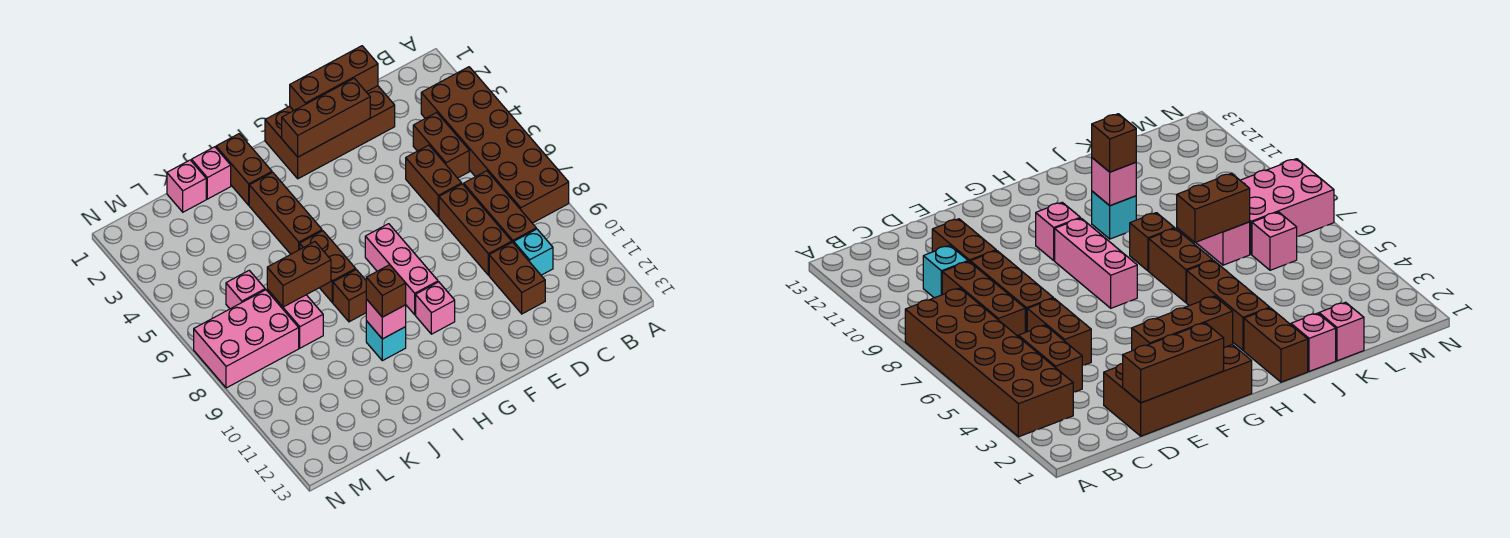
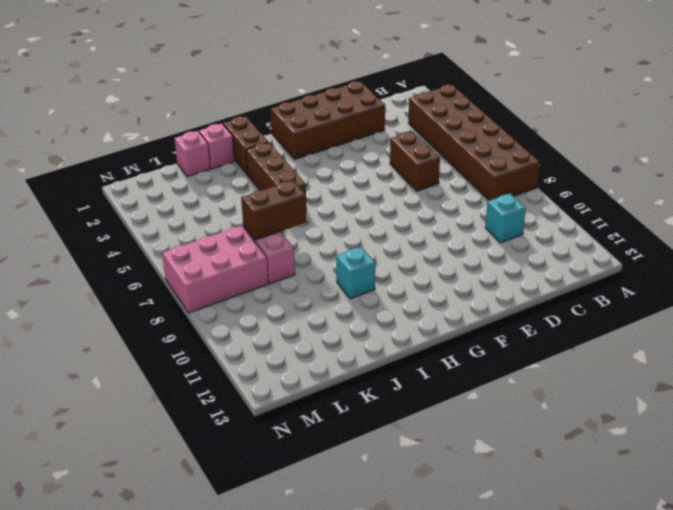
none -> brown brick C4:C5 level 1
none -> brown brick C7:C9 level 1
none -> brown brick D7:D9 level 1

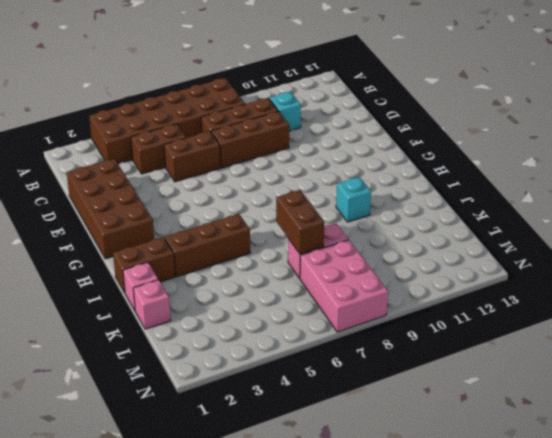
none -> brown brick D10:D11 level 1
none -> pink brick G7:G9 level 1
none -> pink brick G10 level 1

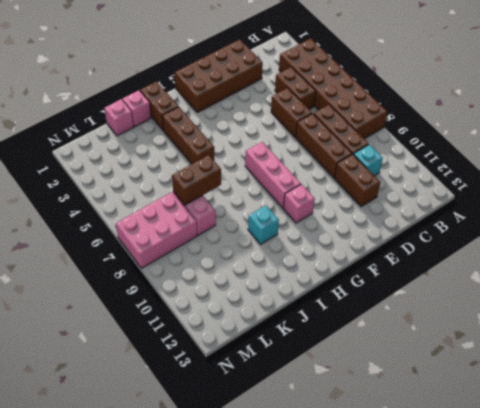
none -> brown brick I6:I7 level 1
none -> brown brick I8 level 1
none -> pink brick L6 level 1

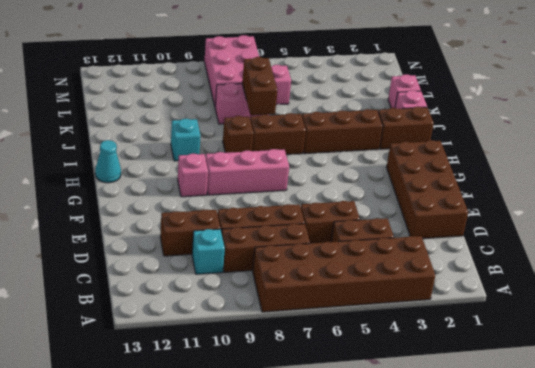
cyan cone H13 level 1 -> none
none -> brown brick D1:F1 level 2
none -> brown brick E2:G2 level 2
none -> pink brick I10 level 2

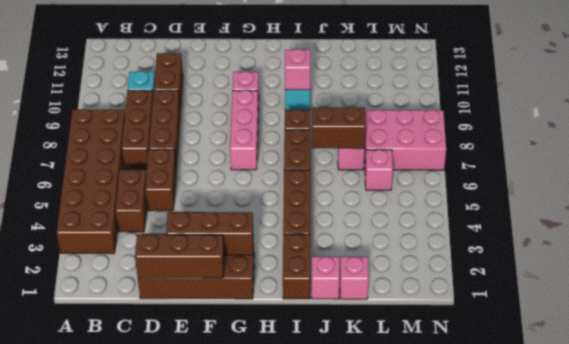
none -> brown brick I10 level 3

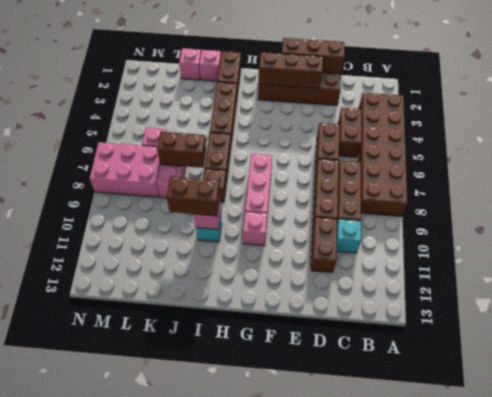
brown brick I10:J10 level 3 -> brown brick I10 level 3

